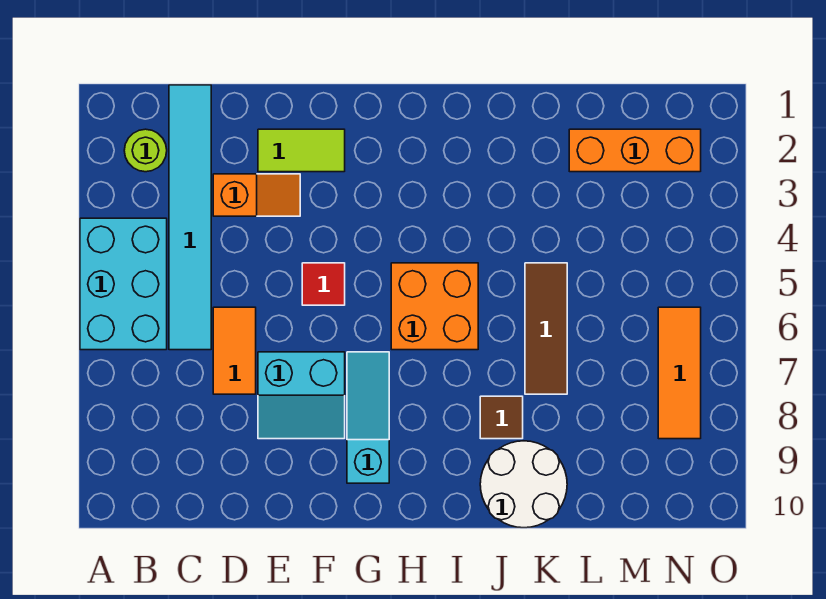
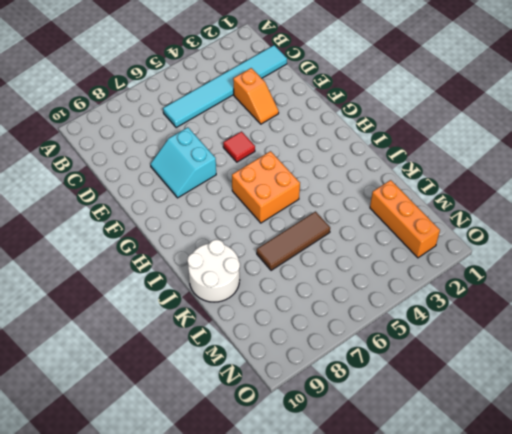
none -> cyan brick A4:B6 level 1
none -> lime round brick B2 level 1
none -> orange tile D6:D7 level 1

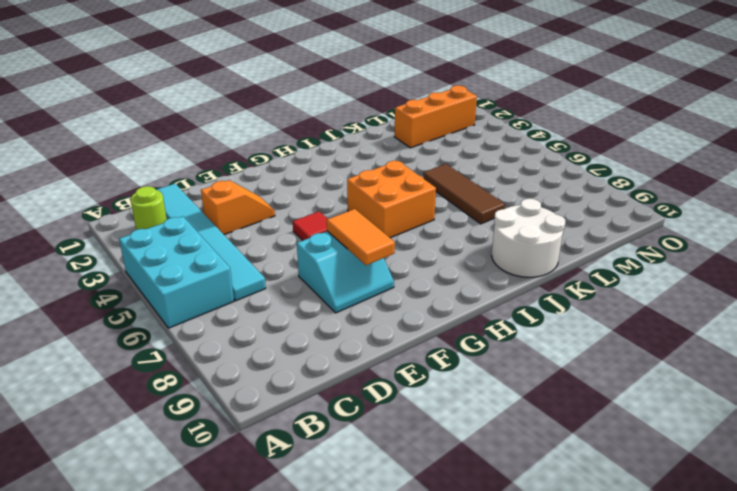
orange tile F7:F8 level 2 -> orange tile D6:D7 level 1
none -> lime tile E2:F2 level 1
none -> cyan slope G7:G9 level 1 top 9
none -> brown tile J8 level 1

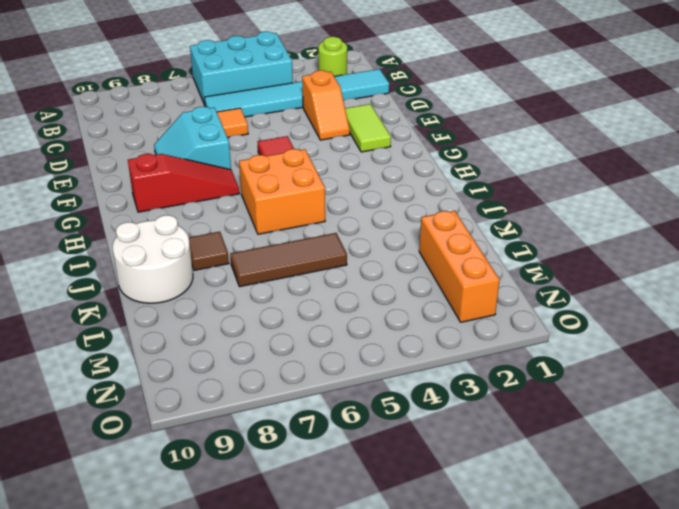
red slope G7:G9 level 1 top 9 -> cyan slope G7:G9 level 1 top 9
none -> orange tile N6:N8 level 1

